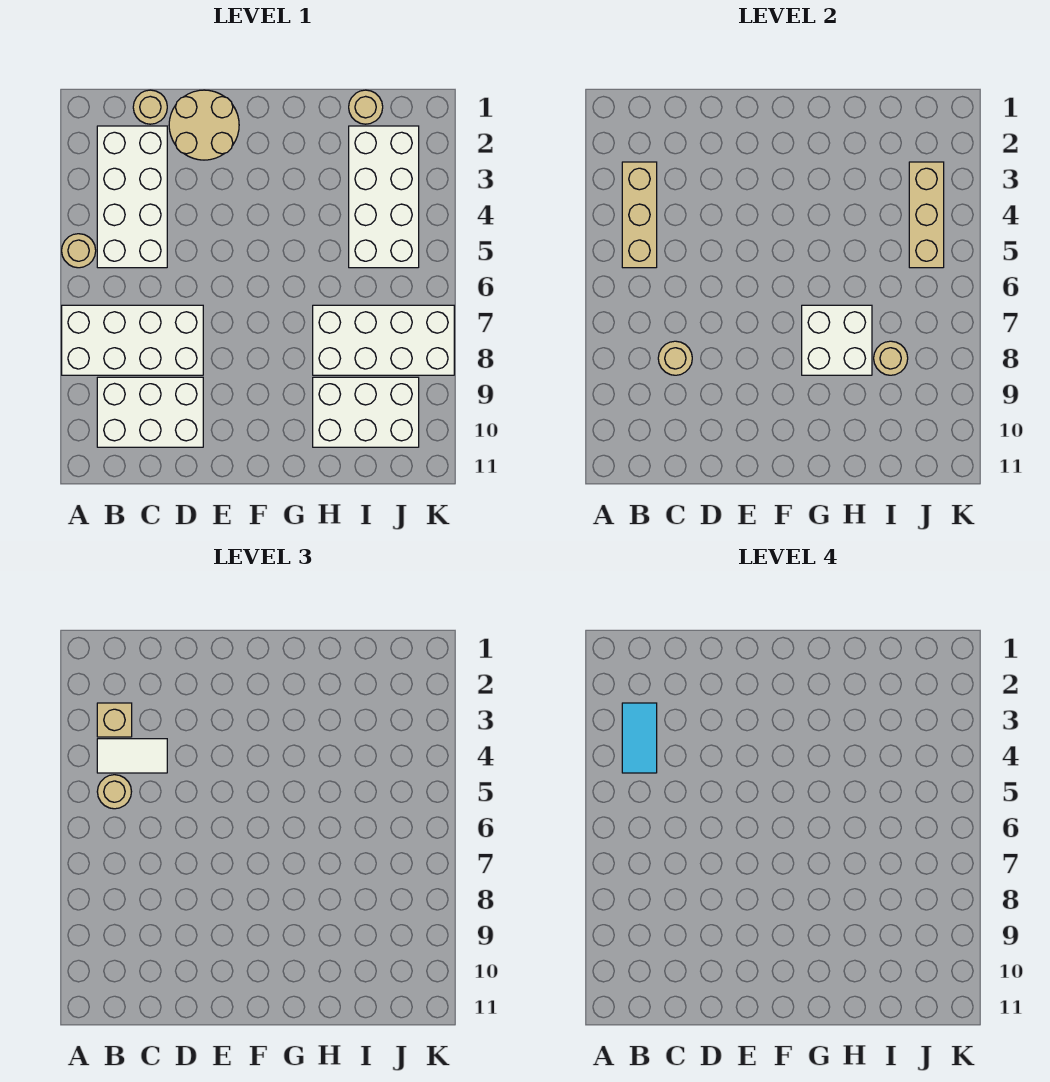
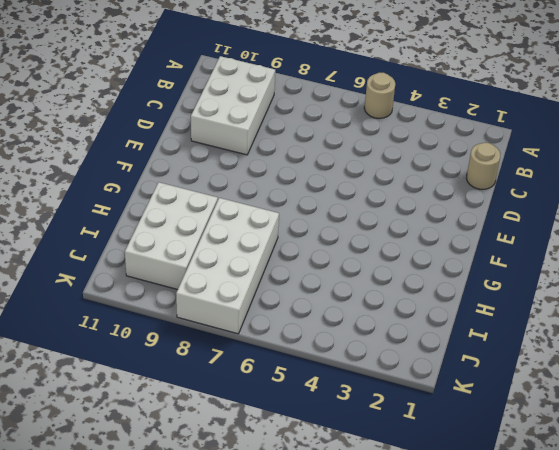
none -> white brick A7:D8 level 1
none -> white brick B2:C5 level 1
none -> tan round brick D1:E2 level 1

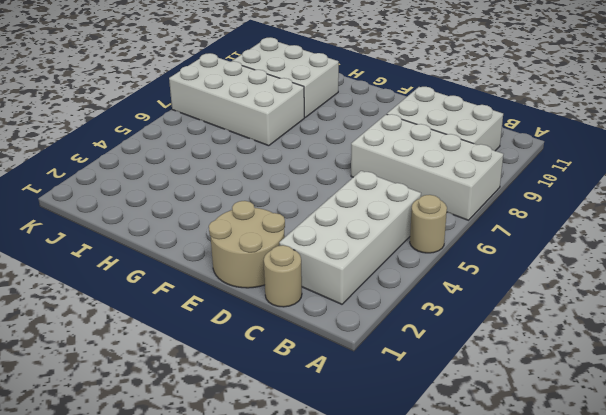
none -> tan round brick I1 level 1
none -> white brick I2:J5 level 1
none -> tan brick B3:B5 level 2

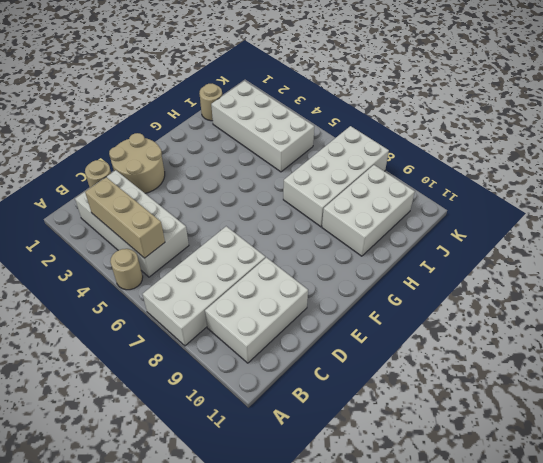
none -> tan round brick C8 level 2
none -> white brick G7:H8 level 2
none -> tan round brick I8 level 2

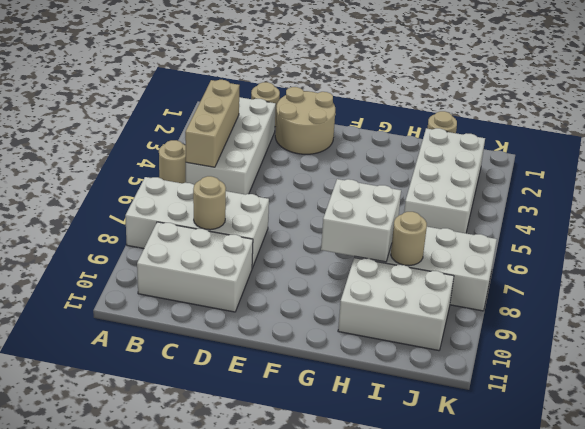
none -> tan brick J3:J5 level 2
none -> tan brick B3 level 3
none -> white tile B4:C4 level 3

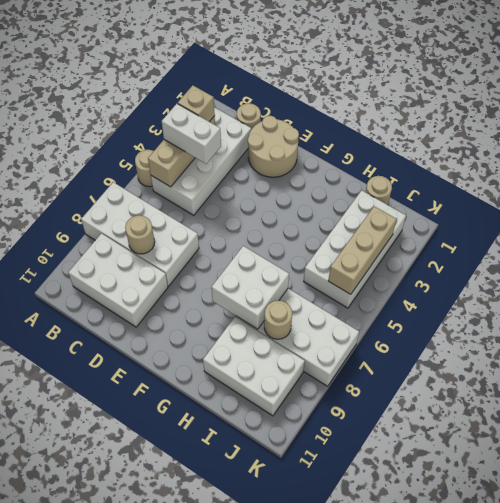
white brick B4:C4 level 3 -> white tile B4:C4 level 3
none -> tan round brick B5 level 3
none -> cyan tile B3:B4 level 4

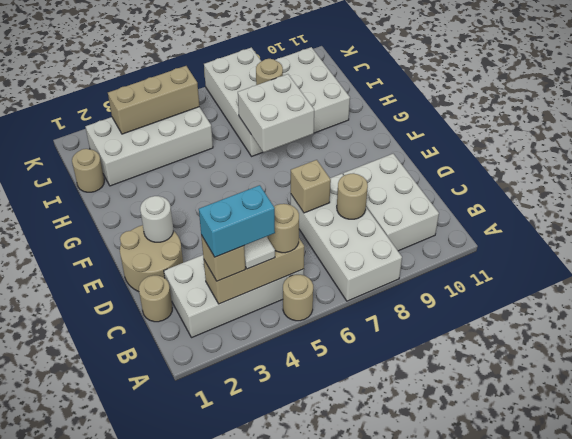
cyan brick B3:B4 level 4 -> cyan tile B3:B4 level 4
tan brick D7 level 2 -> none
white round brick E2 level 2 -> none

